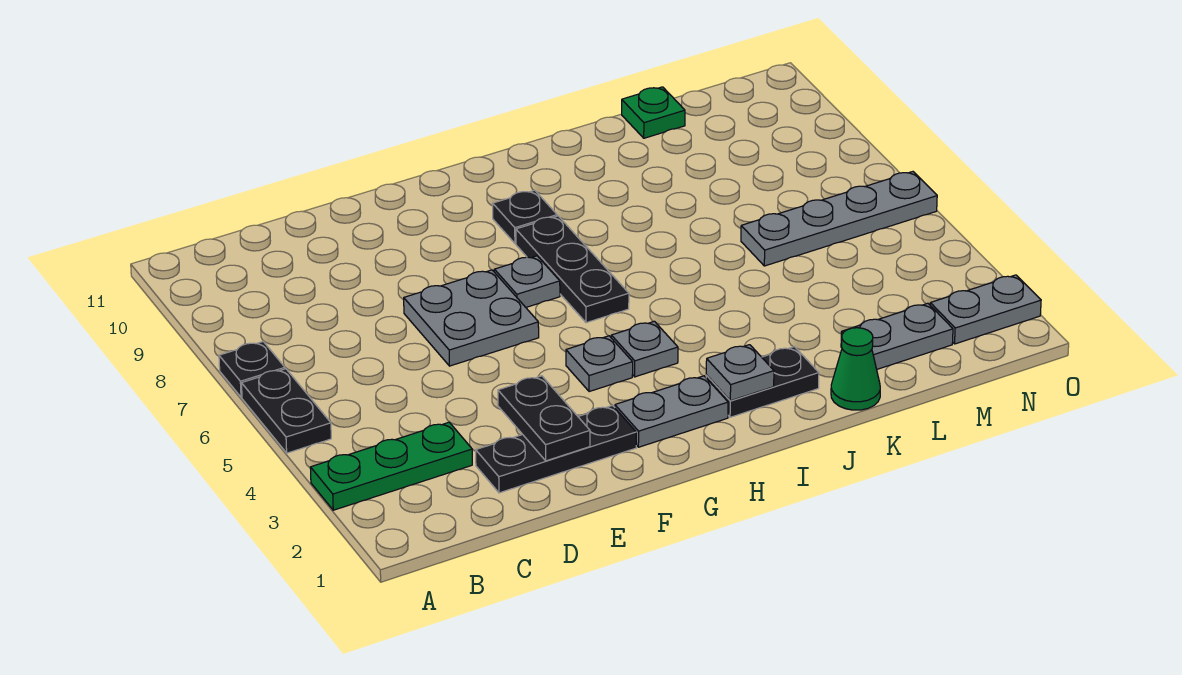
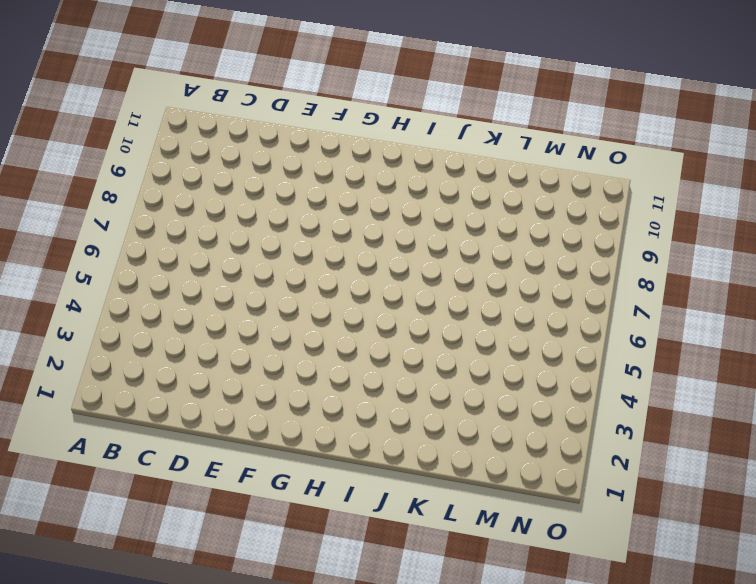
none -> green plate A3:C3 level 1
none -> black plate A5:A6 level 1
none -> black plate A7 level 1

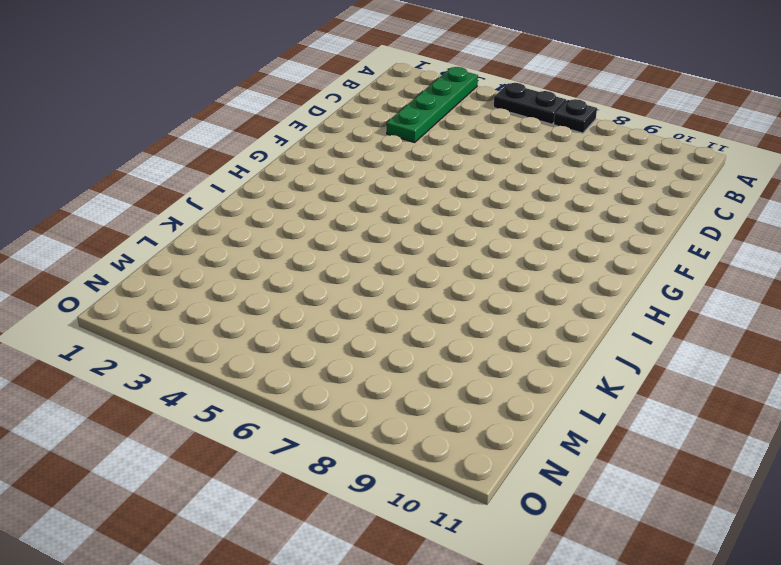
green plate A3:D3 level 1 -> green plate A3:C3 level 1
none -> black plate D2:F2 level 1
none -> grey plate E6:F7 level 1
none -> grey plate G2:H2 level 1

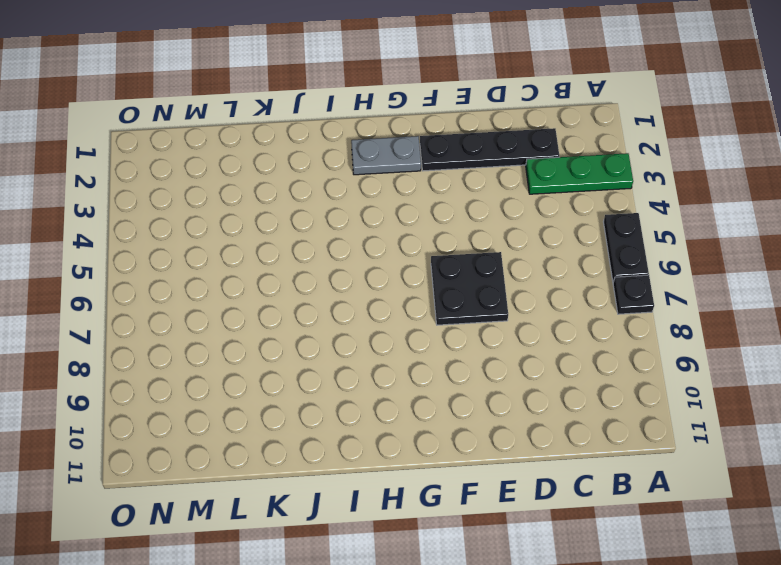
black plate C2:F2 level 1 -> black plate D2:F2 level 1
black plate E6:F7 level 1 -> grey plate E6:F7 level 1
none -> grey plate G4 level 1
none -> grey plate G7 level 1
none -> grey plate H4 level 1

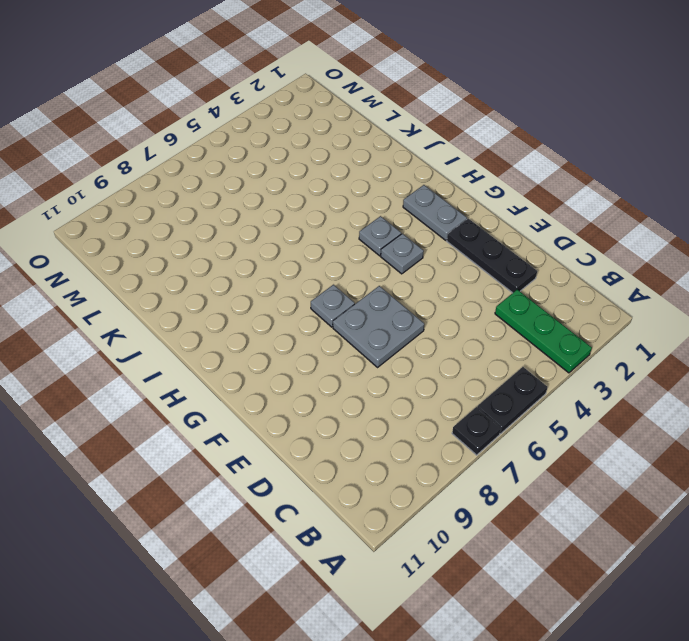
none -> black plate H6:H8 level 1
none -> black plate H9 level 1
none -> black plate I2:J2 level 1

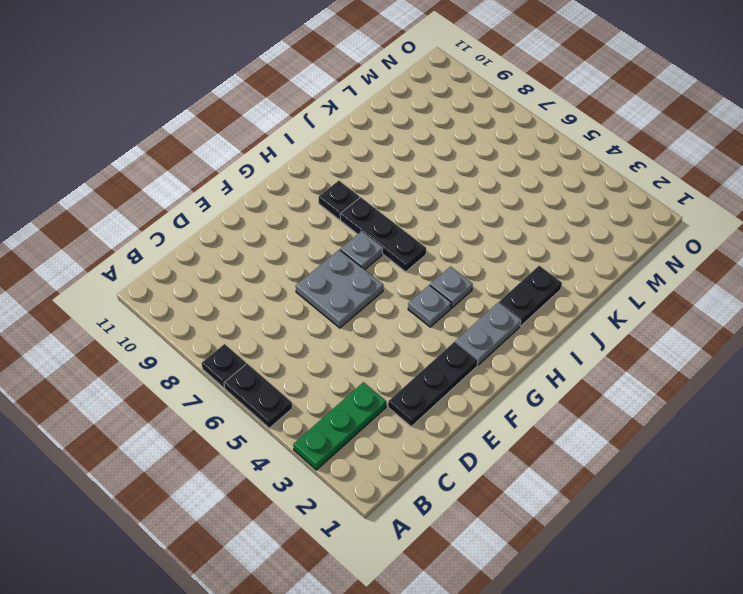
none -> green cone K1 level 1
none -> grey plate L2:M2 level 1
none -> grey plate L6:O6 level 1

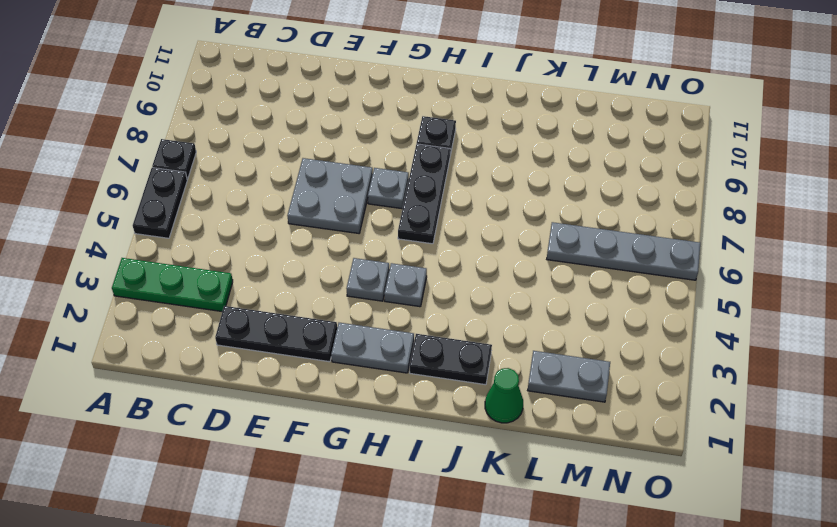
none -> green plate L11 level 1
none -> grey plate N2:O2 level 1
none -> black plate E2:E3 level 2

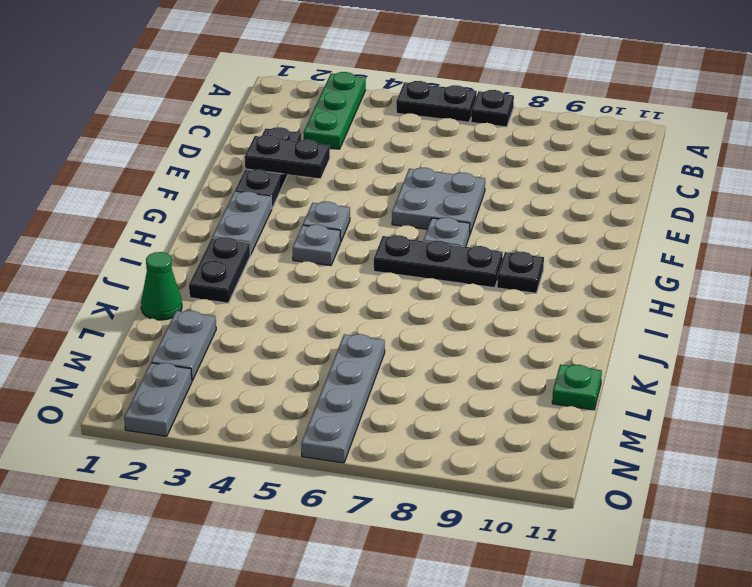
none -> grey plate I2 level 2

